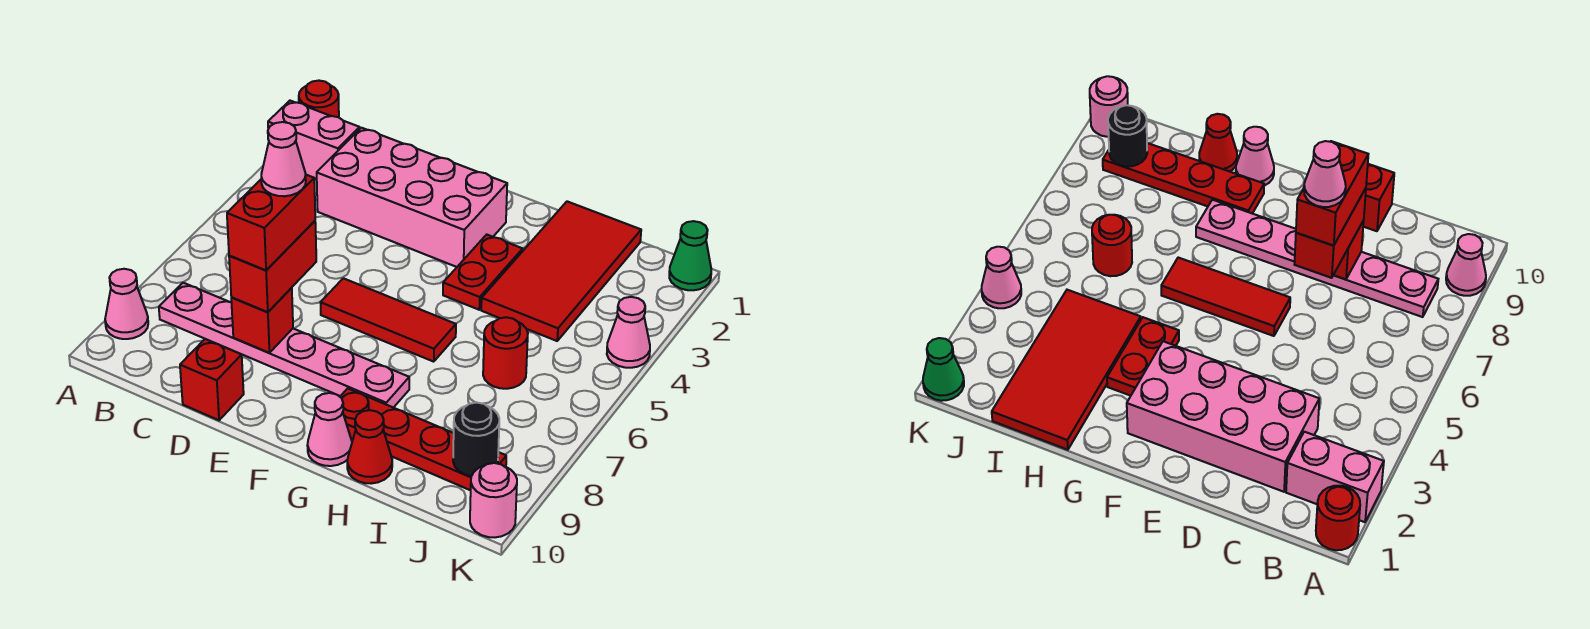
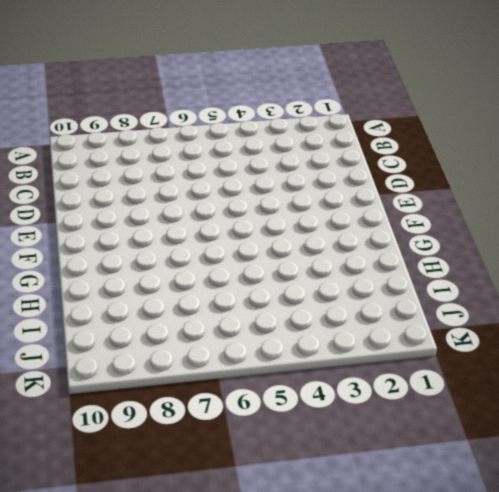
none -> red round brick A1 level 1
none -> pink brick A2:B2 level 1
none -> pink cone A9 level 1

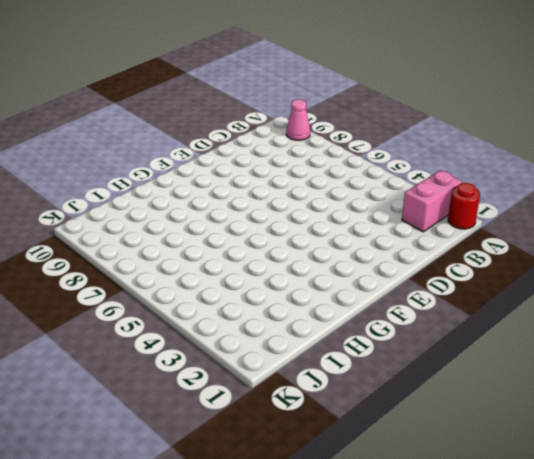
none -> pink plate B8:G8 level 1
none -> pink brick C2:F3 level 1
none -> red brick D10 level 1

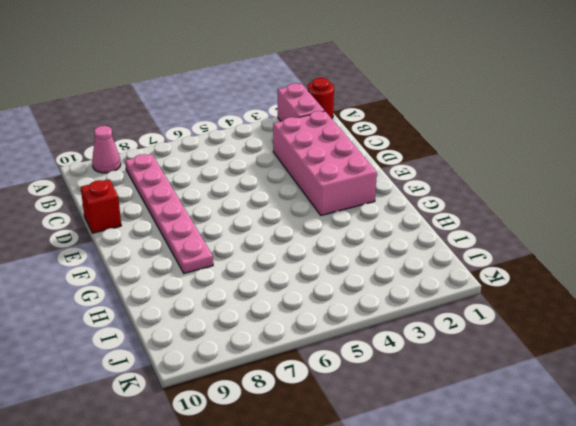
none -> red tile E6:G6 level 1
none -> red plate G3:G4 level 1
none -> red plate G9:J9 level 1

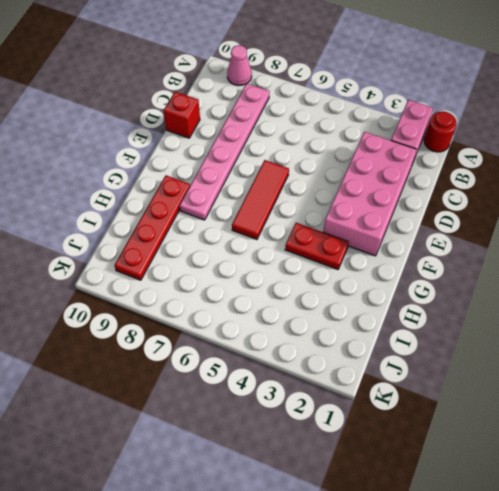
none -> pink cone G10 level 1
none -> red tile H1:I4 level 1
none -> red cone H10 level 1

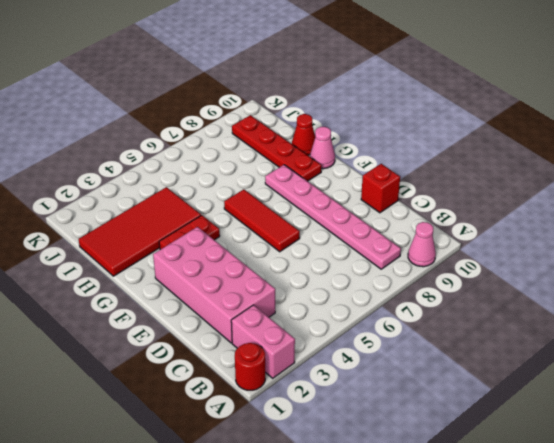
none -> red round brick I6 level 1
none -> green cone K1 level 1
none -> pink cone K4 level 1

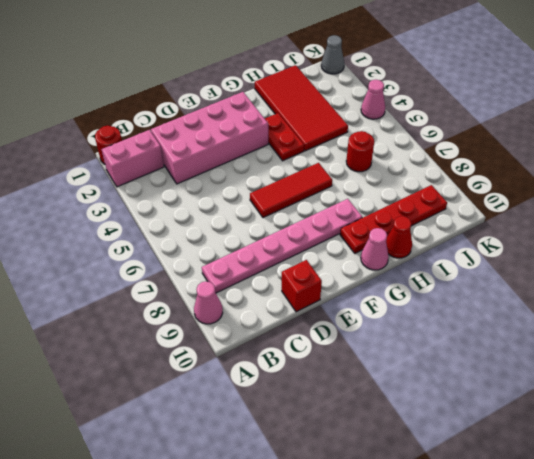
grey cone K1 level 1 -> green cone K1 level 1
none -> pink round brick K10 level 1
none -> red brick D8 level 2
none -> black round brick J9 level 2

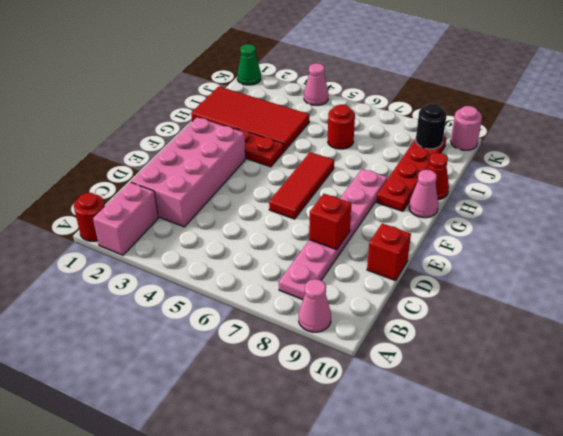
none -> red brick D7:D8 level 3
none -> red brick D7:D8 level 4
none -> pink cone D7 level 5

